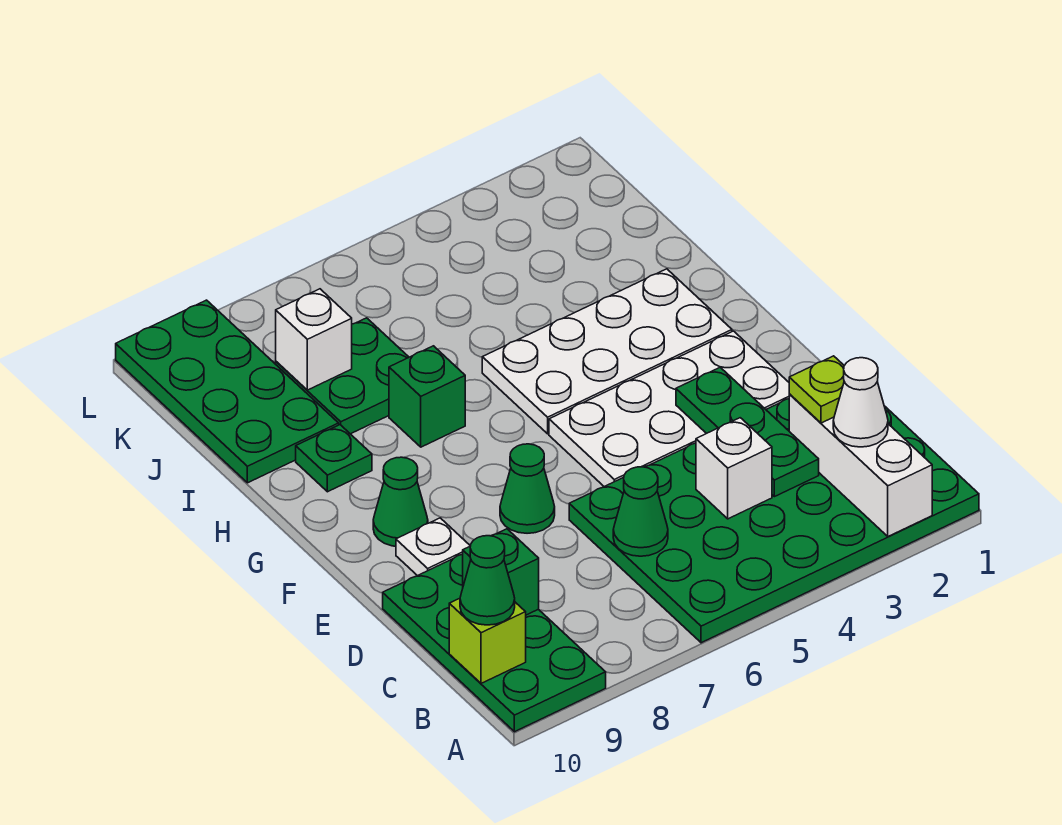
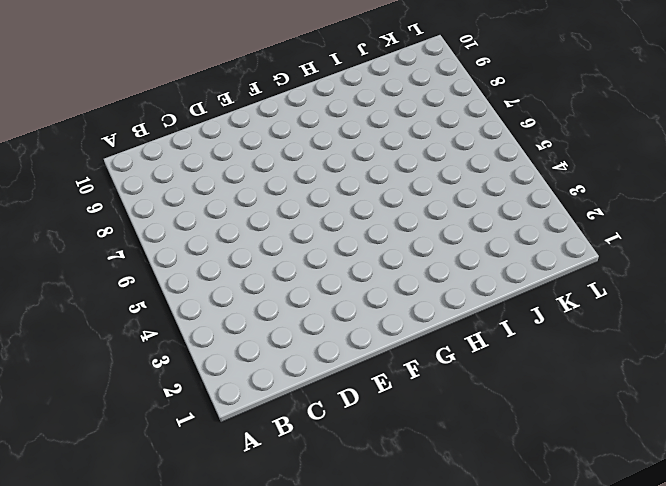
none -> green plate A1:D6 level 1
none -> green plate A9:D10 level 1
none -> white plate E2:F5 level 1

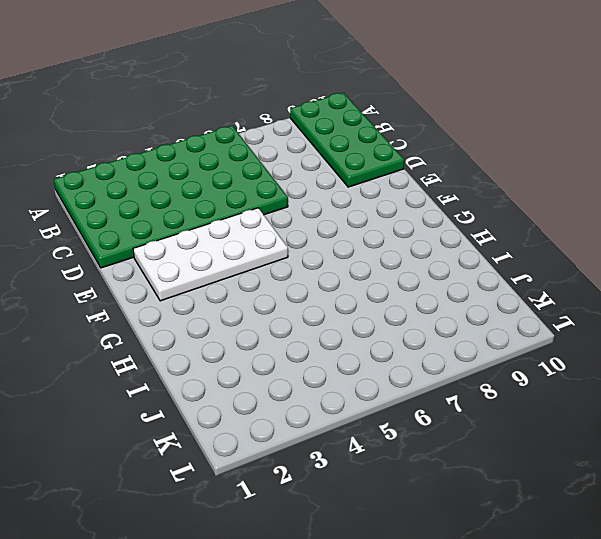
none -> green cone E7 level 1
none -> white plate E9 level 1
none -> green cone F9 level 1

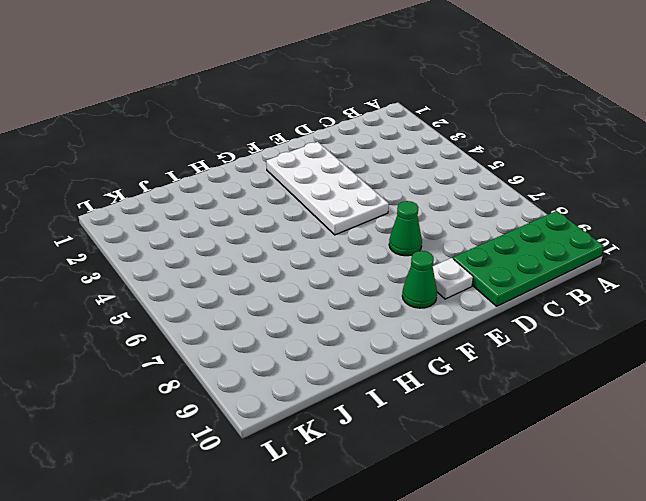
none -> green plate A1:D6 level 1
none -> white plate G2:H5 level 1
none -> green brick H7 level 1

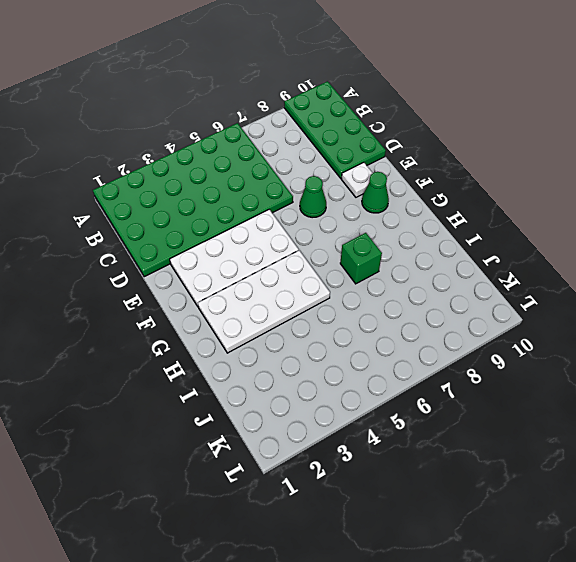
none -> green plate H9 level 1
none -> green plate I7:J8 level 1
none -> green plate I9:L10 level 1

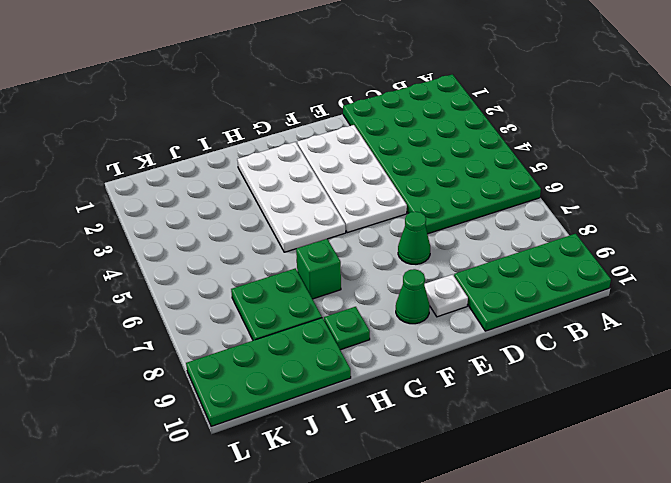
none -> white brick A2:C2 level 2
none -> lime brick B10 level 2
none -> green plate C3:E3 level 2

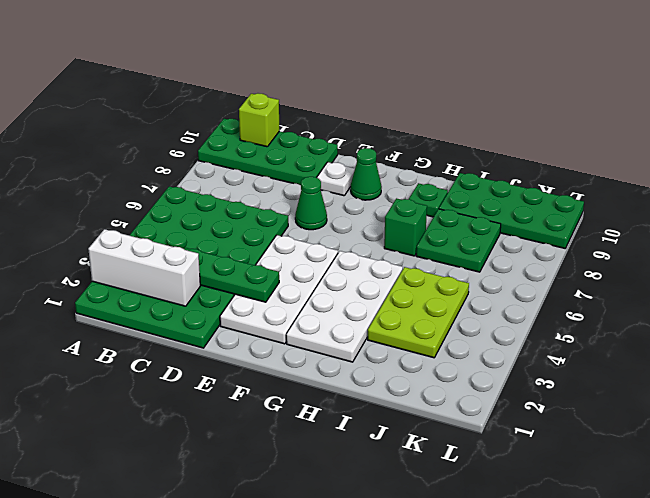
lime plate I3:J5 level 1 -> none
none -> white brick C4 level 2
none -> green cone C6 level 2
none -> green brick C9 level 2

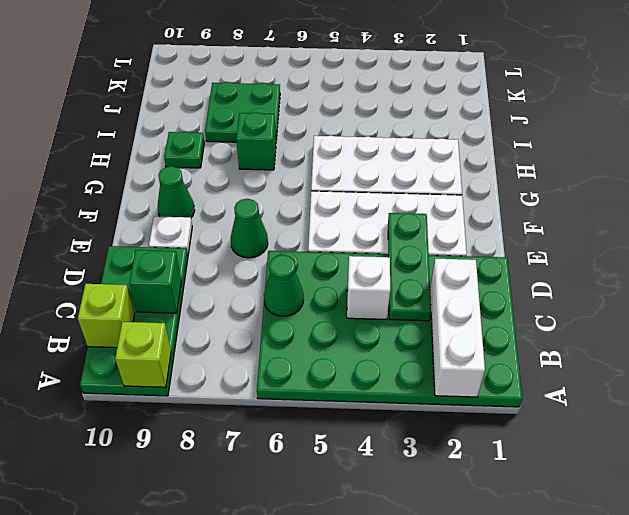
lime brick A9 level 2 -> none
none -> green plate I9:L10 level 1
none -> white brick J8 level 2
none -> white cone B2 level 3

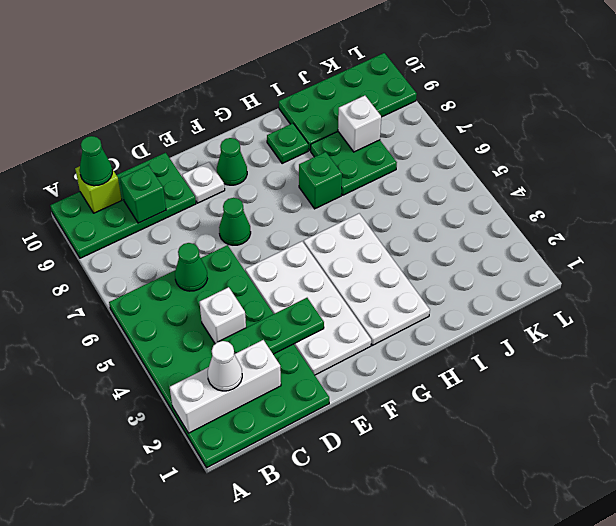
none -> lime plate C2 level 3

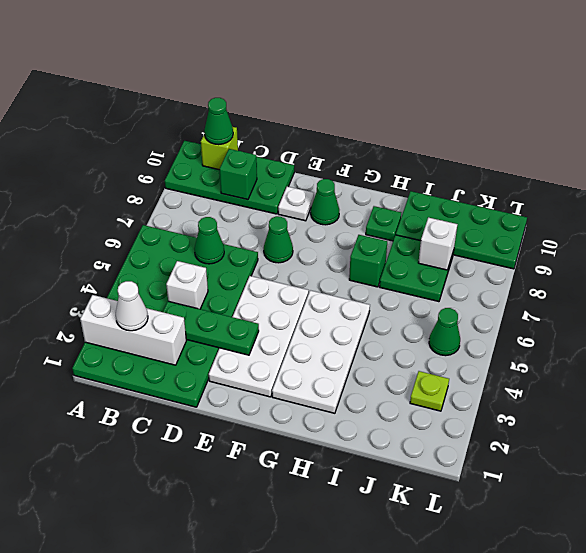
lime plate K3 level 1 -> lime plate C2 level 3
green cone K5 level 1 -> none

